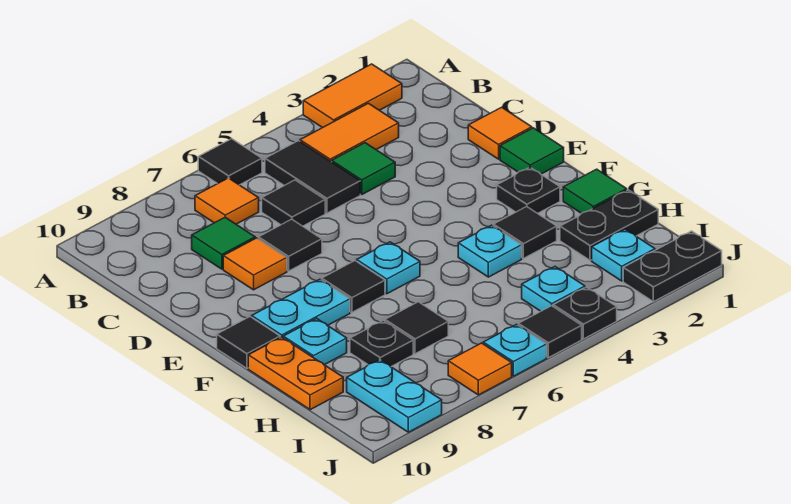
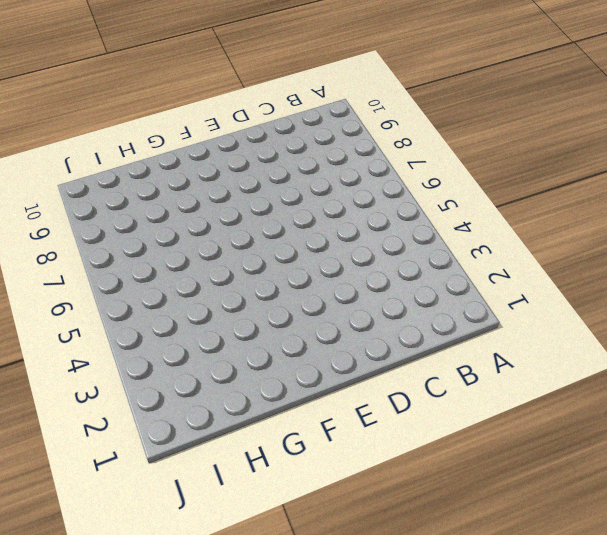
none -> orange tile A2:A3 level 1
none -> black tile A6 level 1
none -> orange tile B3:B4 level 1
none -> black tile B5:C5 level 1

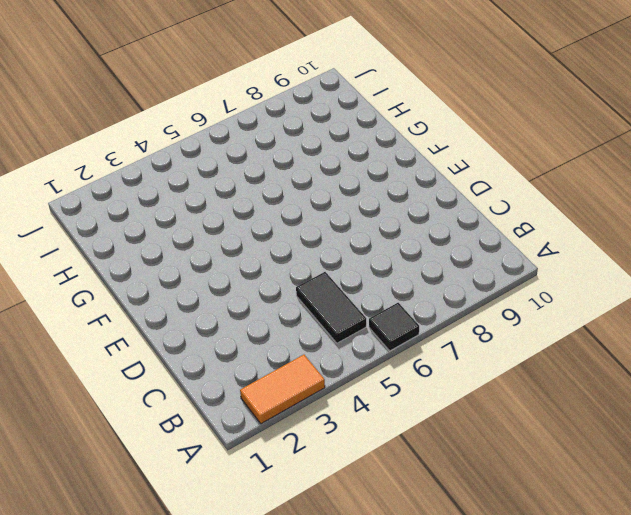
none -> orange tile B3:B4 level 1
none -> orange tile B7 level 1
none -> green tile C4 level 1
none -> black tile C6 level 1

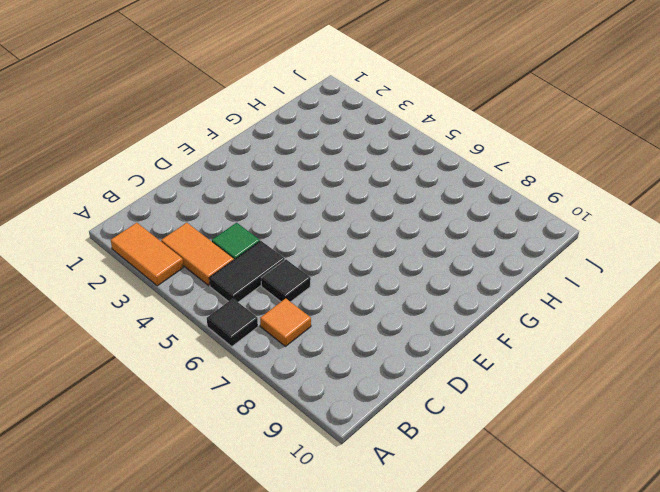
none -> green tile C8 level 1
none -> orange tile D1 level 1
none -> black tile D7 level 1
none -> orange tile D8 level 1

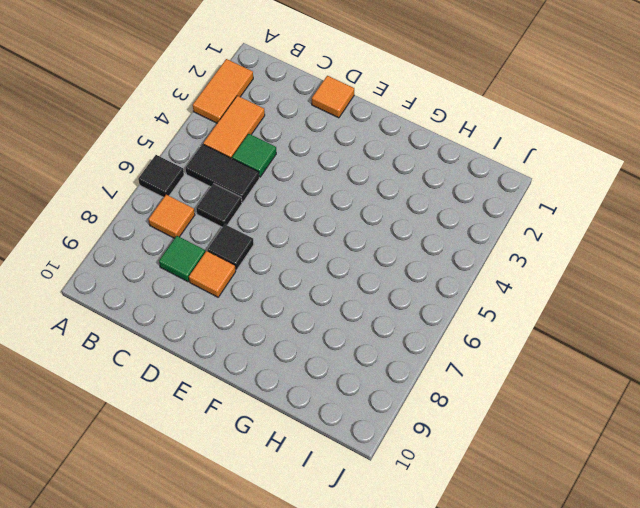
none -> green tile E1 level 1
none -> black plate F2 level 1
none -> cyan plate F6 level 1
none -> black tile F7 level 1

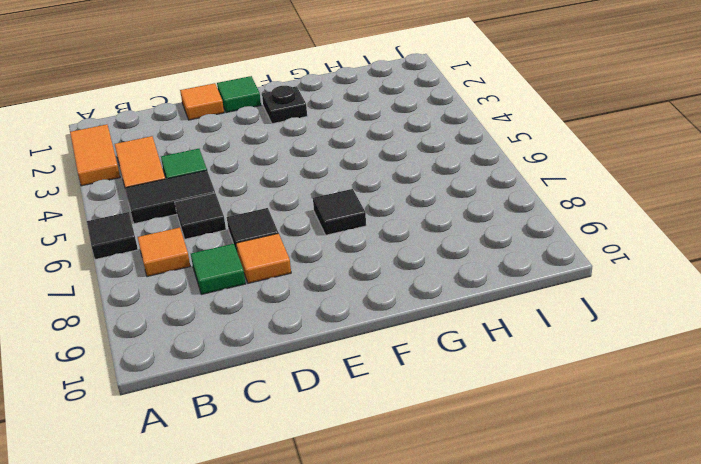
none -> cyan plate F6 level 1
none -> cyan plate F8:F9 level 1
none -> black tile F10 level 1
none -> green tile G1 level 1

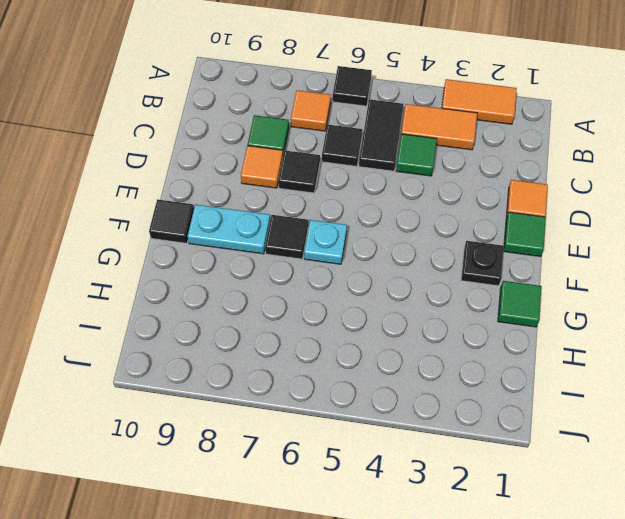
none -> black tile G3 level 1
none -> cyan plate G4 level 1
none -> cyan plate G9 level 1
none -> orange plate G10:H10 level 1

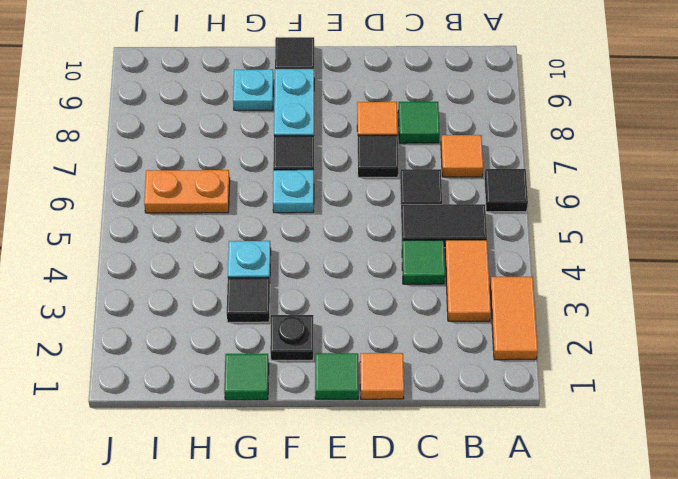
orange plate H6:I6 level 1 -> orange plate G10:H10 level 1
none -> black plate H1:H2 level 1
none -> black tile H7 level 1
none -> black plate H8 level 1
none -> cyan plate I2 level 1

